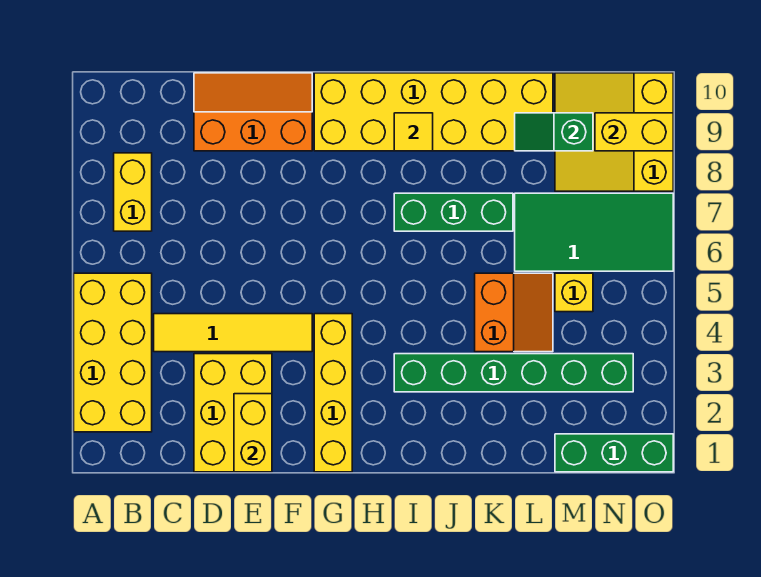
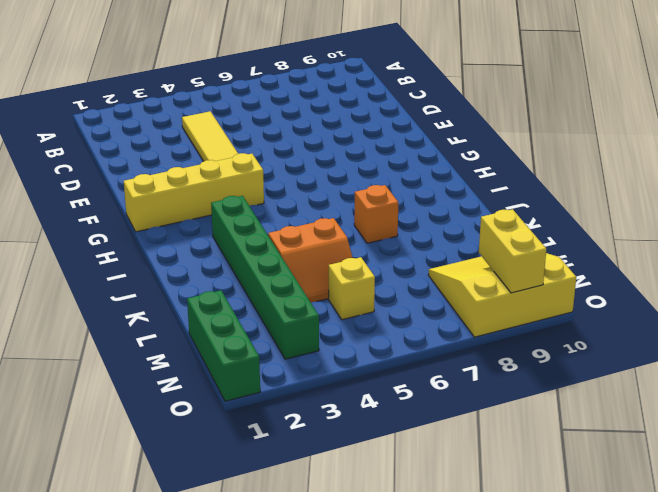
orange brick J7 level 1 -> green brick I7:K7 level 1
none -> yellow brick A2:B5 level 1
none -> yellow brick B7:B8 level 1
none -> yellow brick D1:E3 level 1

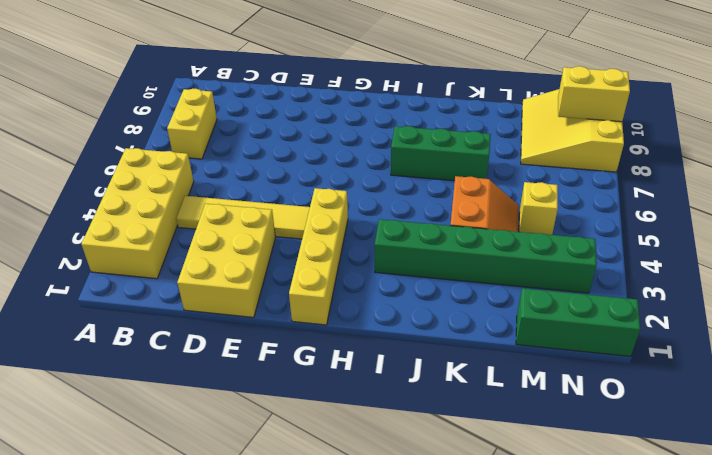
none -> orange slope D9:F10 level 1 top 9
none -> yellow brick G9:L10 level 1
none -> green tile L6:O7 level 1

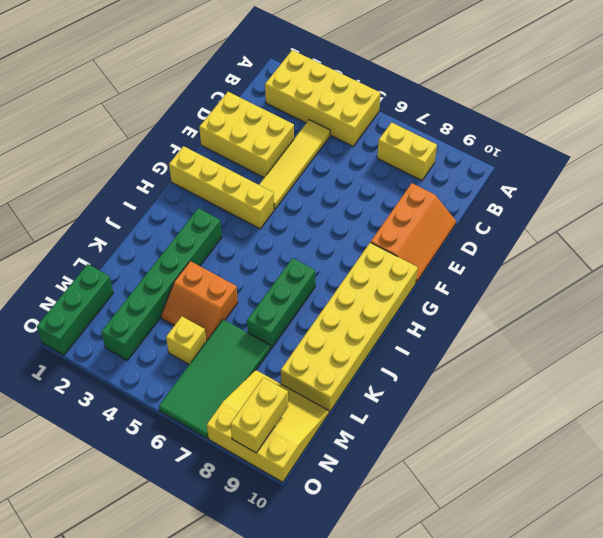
none -> yellow brick E1:E2 level 2
none -> yellow tile I9 level 2
none -> green slope L9:M9 level 2 top M

